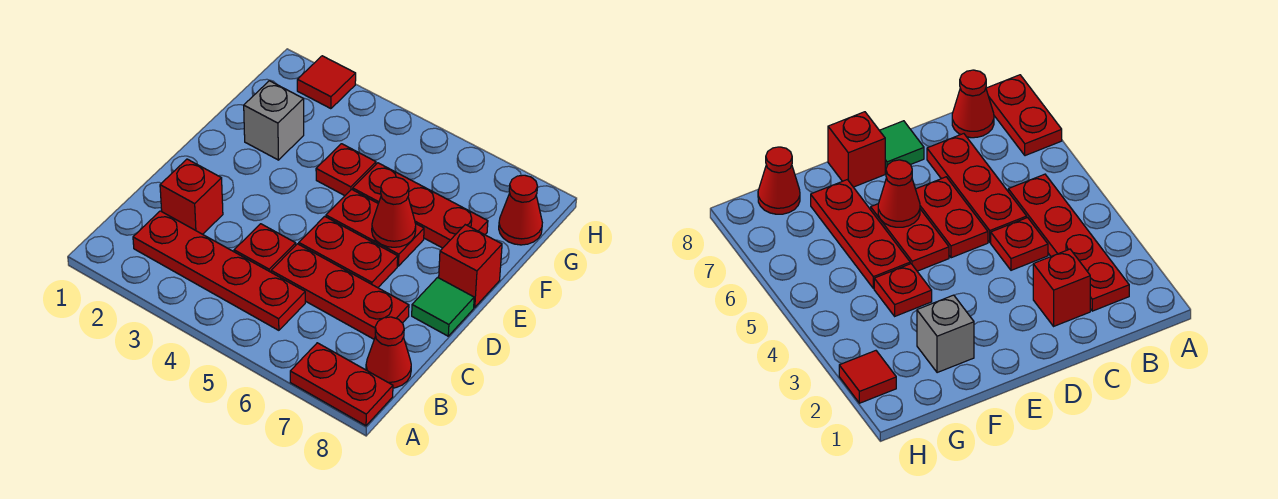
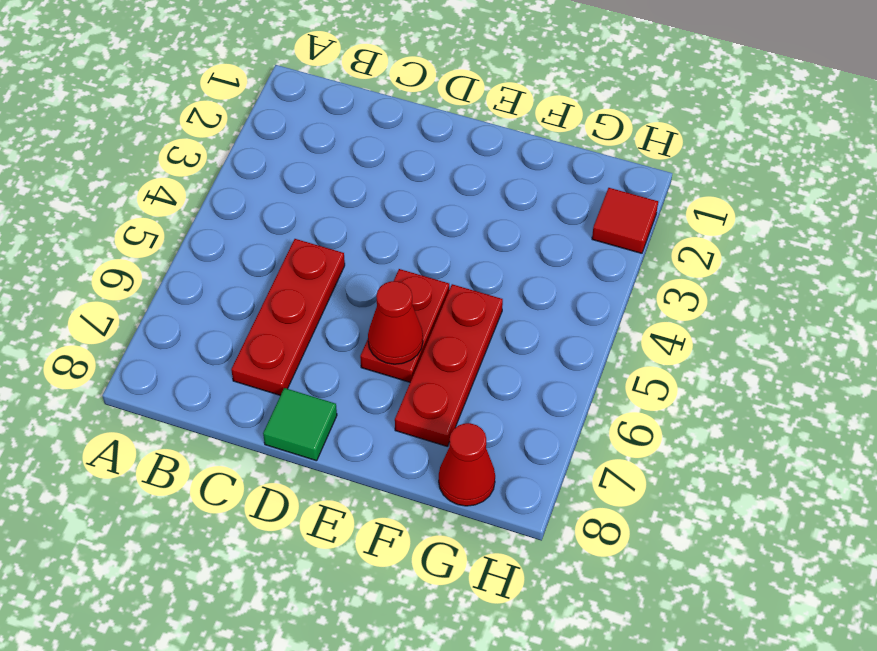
none -> red plate A7:A8 level 1
none -> red plate B2:B5 level 1
none -> red cone B8 level 1

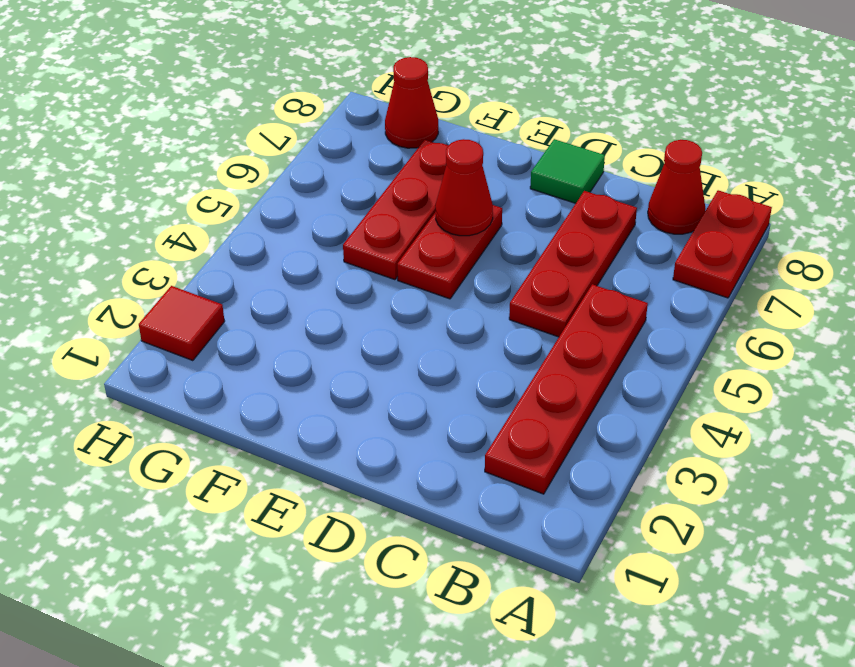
none -> red brick C2 level 1
none -> red plate C4 level 1
none -> red plate D5:D6 level 1

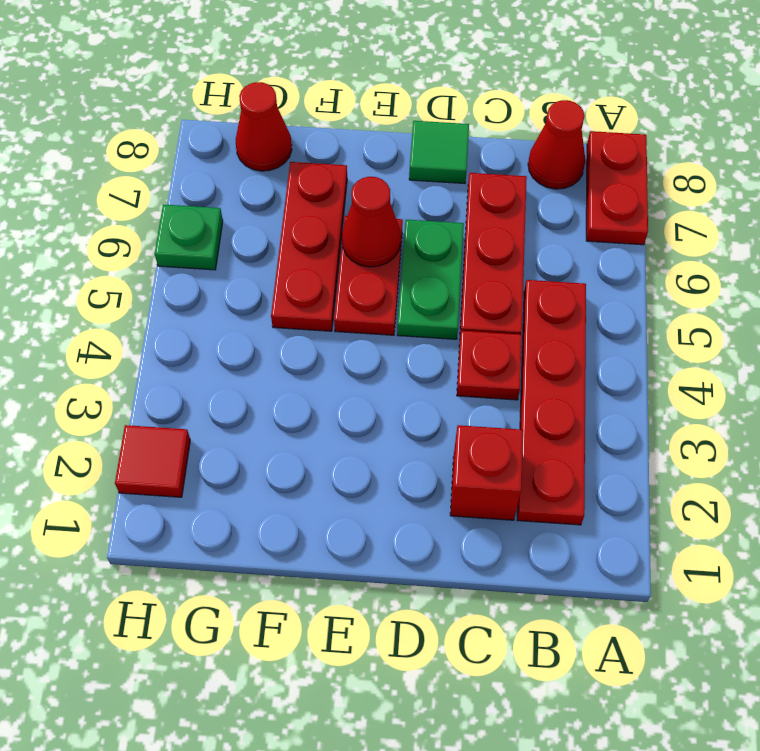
green plate D5:D6 level 1 -> red plate D5:D6 level 1
green plate H6 level 1 -> none
none -> red brick E8 level 1
none -> grey brick F2 level 1
none -> red plate F4 level 1

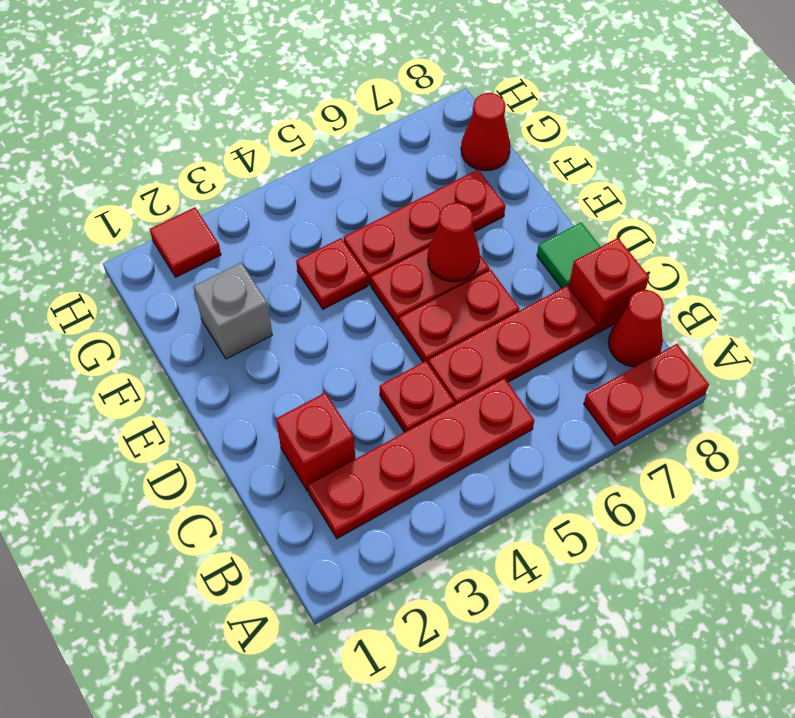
red brick C8 level 1 -> red brick E8 level 1

